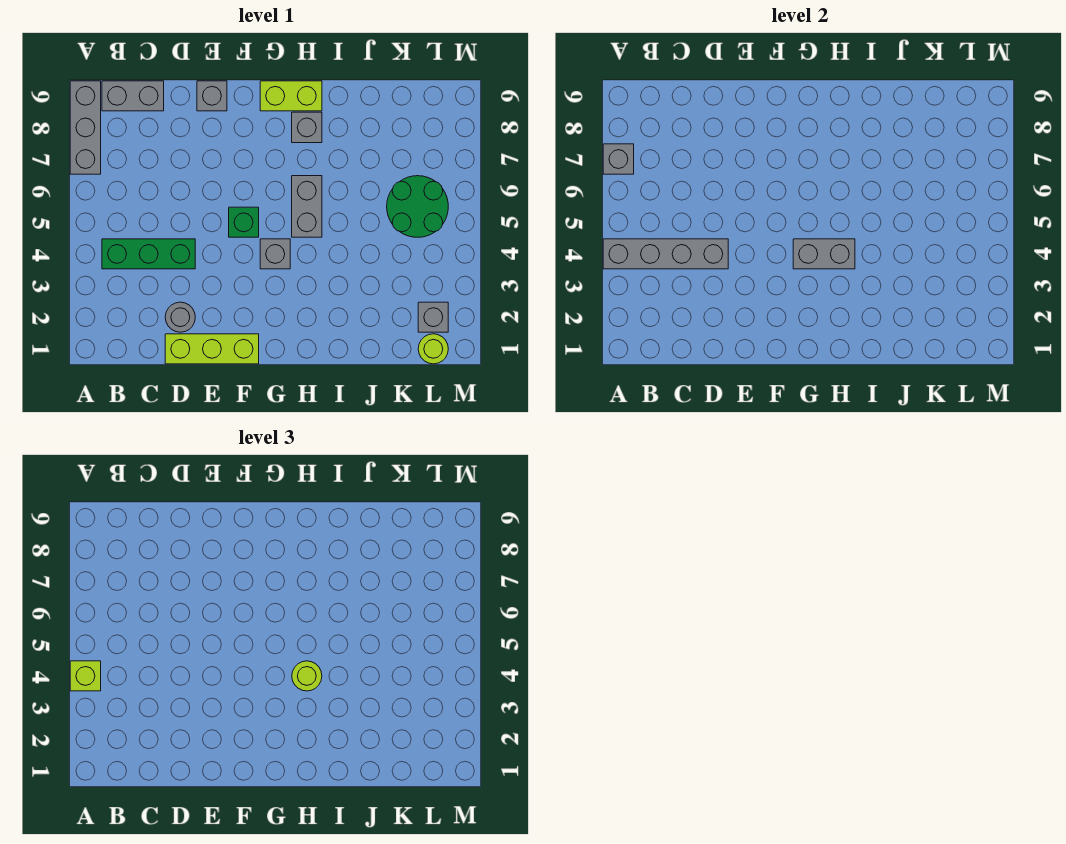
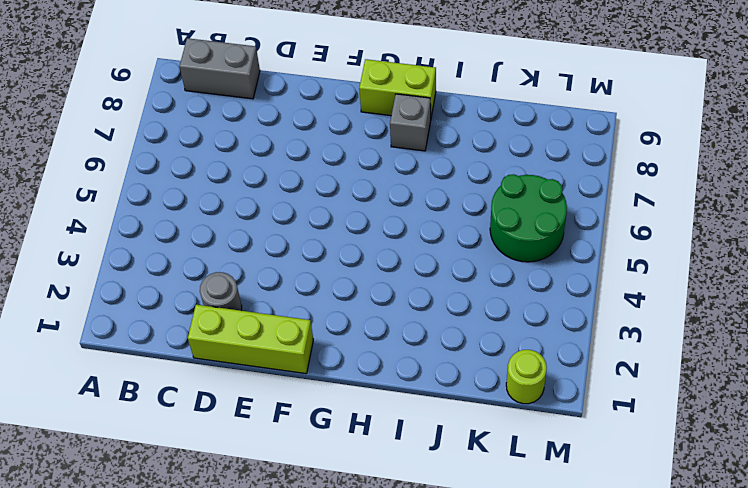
none -> grey brick A7:A9 level 1
none -> green brick B4:D4 level 1
none -> grey brick E9 level 1

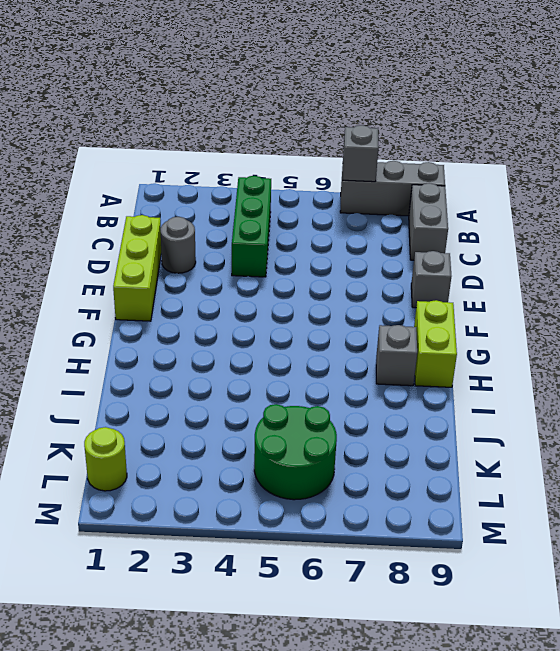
none -> green brick F5 level 1
none -> grey brick G4 level 1
none -> grey brick H5:H6 level 1

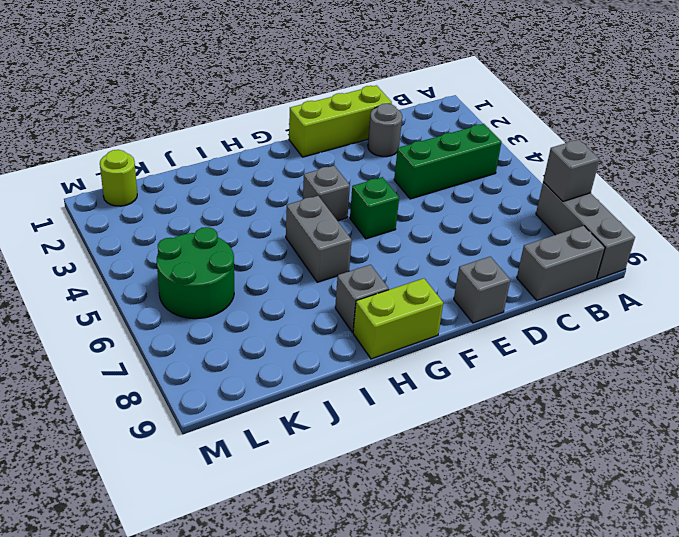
none -> grey brick L2 level 1
none -> grey brick A4:D4 level 2
none -> grey brick G4:H4 level 2

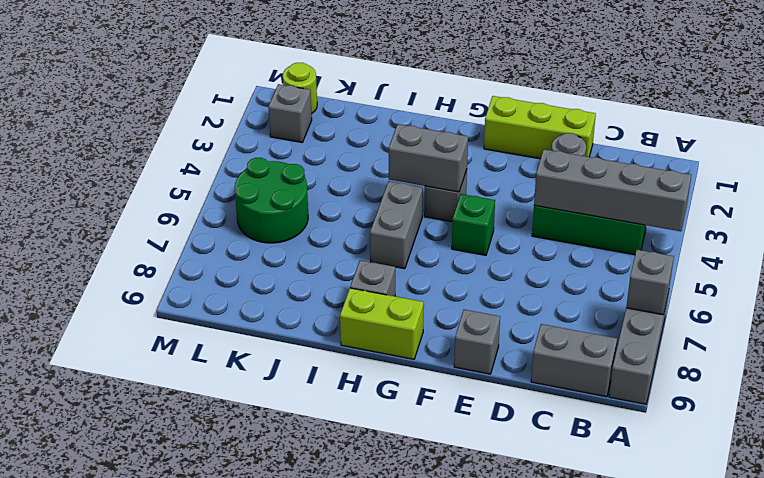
none -> lime brick A4 level 3
none -> lime round brick H4 level 3

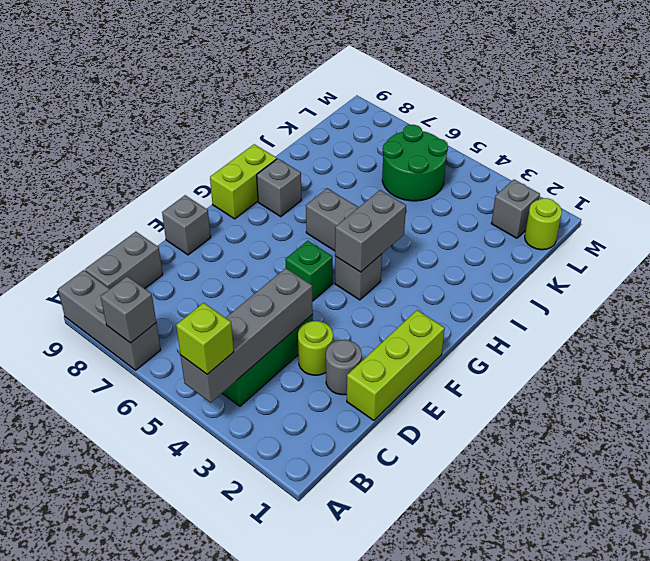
lime round brick D3 level 1 -> lime round brick H4 level 3

